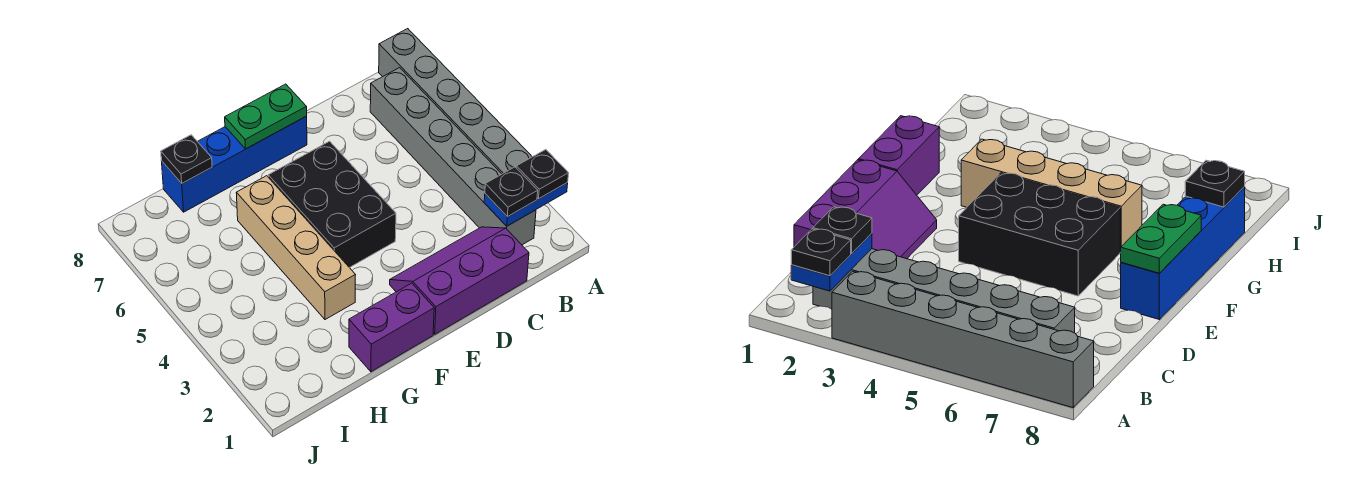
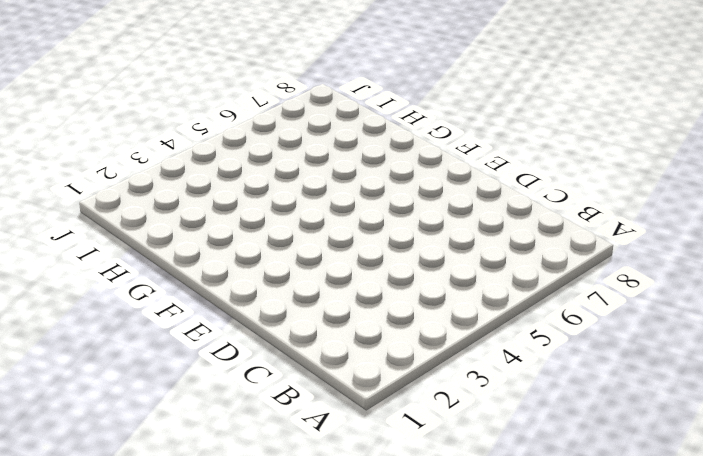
none -> grey brick A3:A8 level 1
none -> grey brick B2:B7 level 1
none -> purple slope C1:E2 level 1 top 1

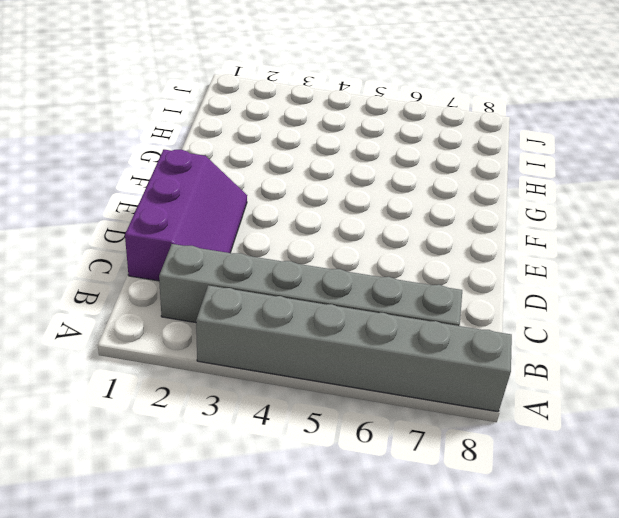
none -> black brick E4:F6 level 1
none -> blue brick E8:H8 level 1
none -> purple brick F1:G1 level 1

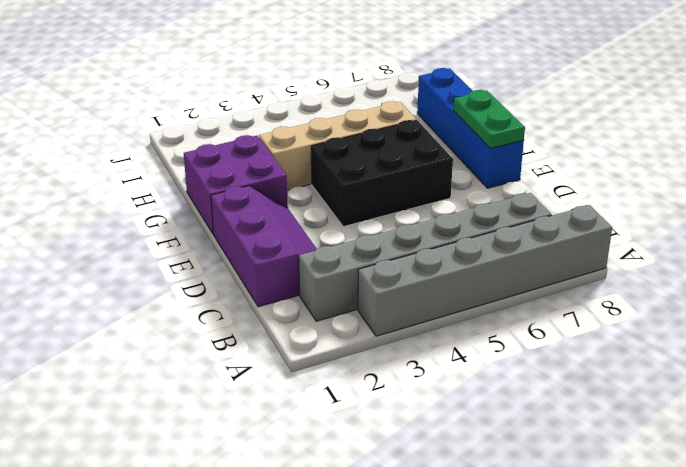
purple brick F1:G2 level 1 -> purple brick F1:G1 level 1
none -> blue plate A2:B2 level 2
none -> black plate H8 level 2
none -> black plate A2 level 3

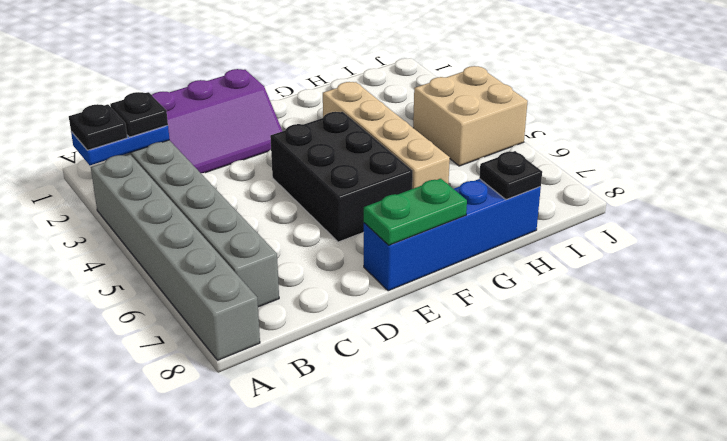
tan brick I4:J5 level 1 -> none
none -> purple brick F1:G1 level 1

